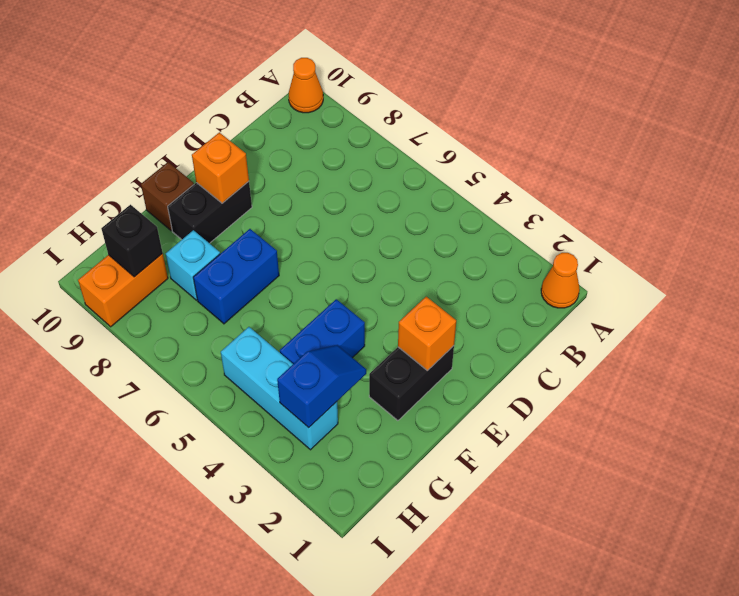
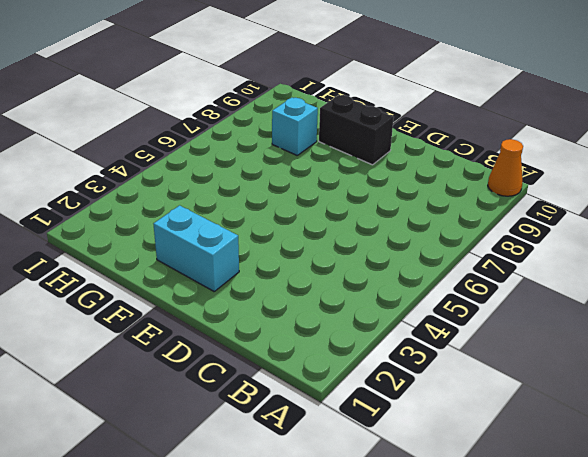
cyan brick E2:F2 level 1 -> black brick E2:F2 level 1
none -> orange cone A1 level 1
none -> blue brick F4:G4 level 1
none -> blue brick F7:G7 level 1

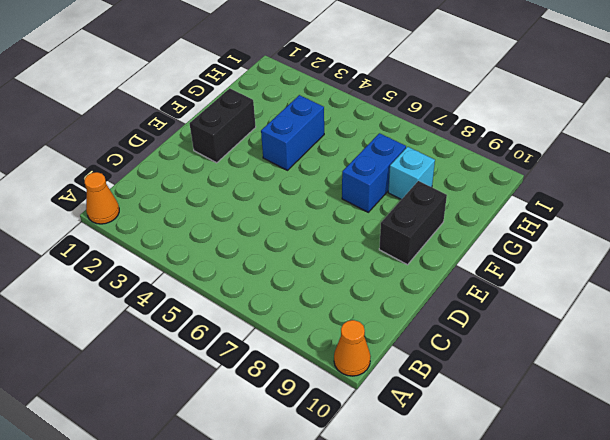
none -> brown brick F10 level 1
none -> cyan brick H3:H5 level 1
none -> orange brick H9:I9 level 1

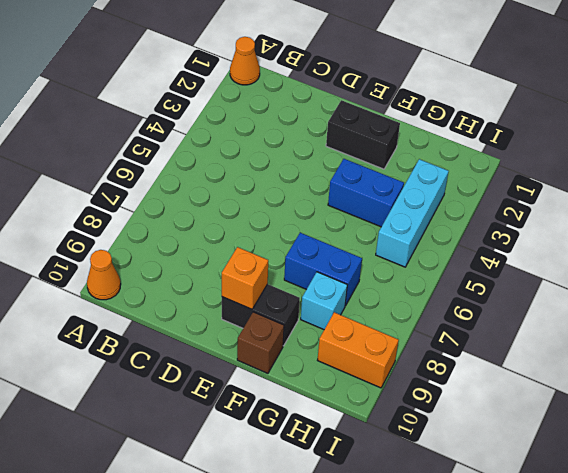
none -> orange brick E2 level 2
none -> blue slope G3:H3 level 2 top H
none -> black brick H9 level 2

